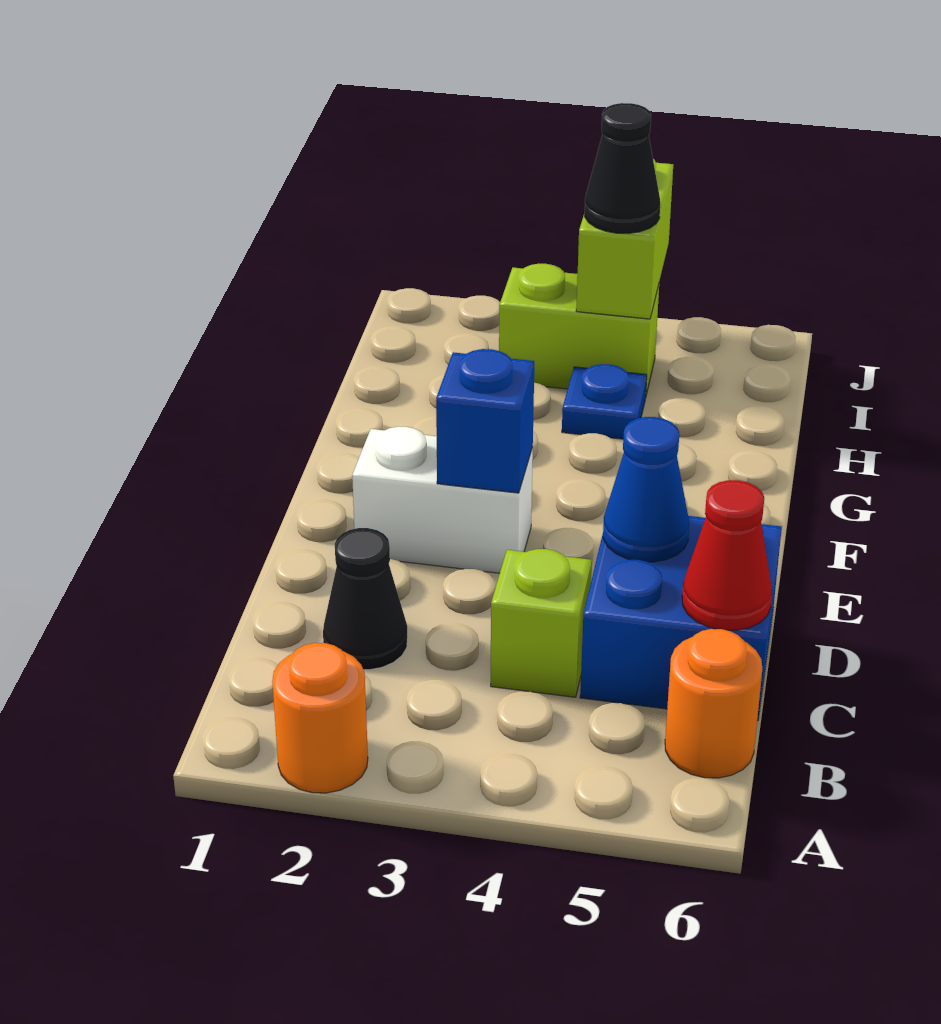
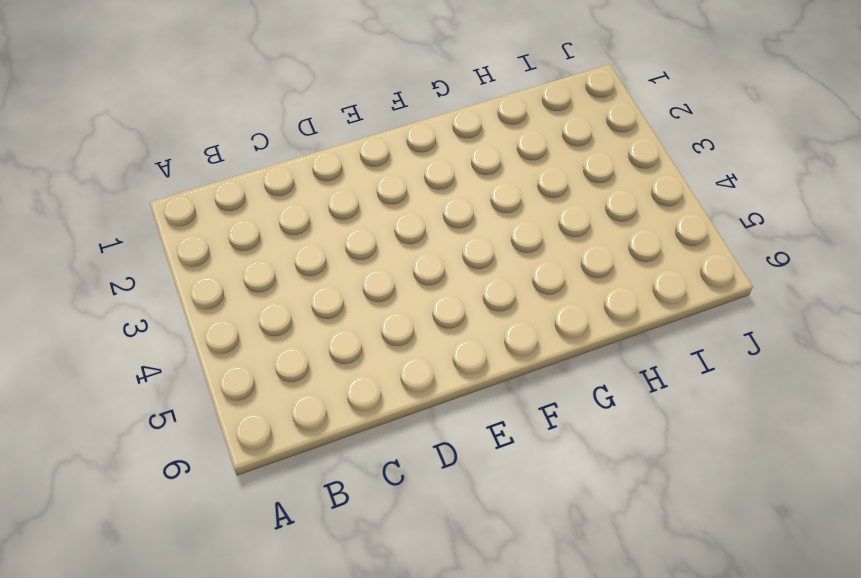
none -> orange round brick A2 level 1
none -> orange round brick B6 level 1
none -> black cone C2 level 1

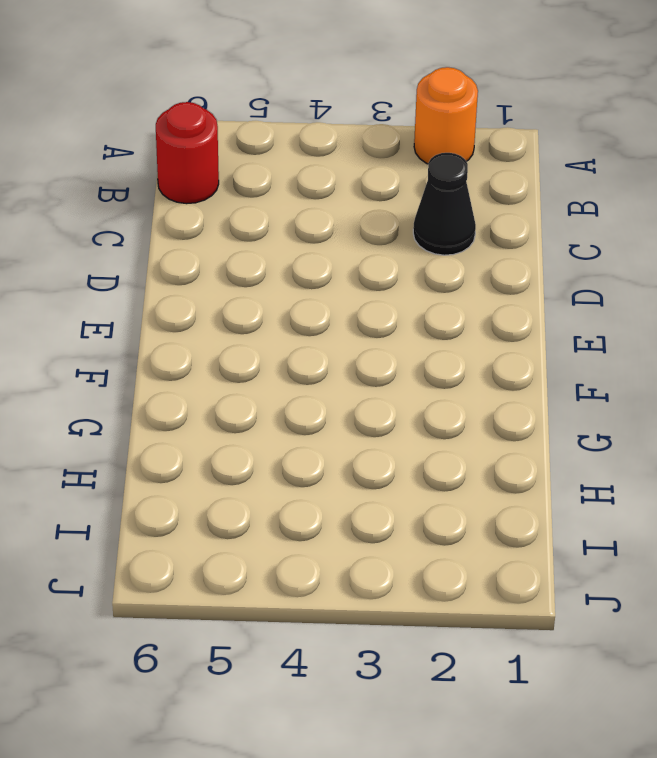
red round brick B6 level 1 -> orange round brick B6 level 1
none -> lime brick C4 level 1
none -> blue brick C5:D6 level 1
none -> white brick E2:E3 level 1

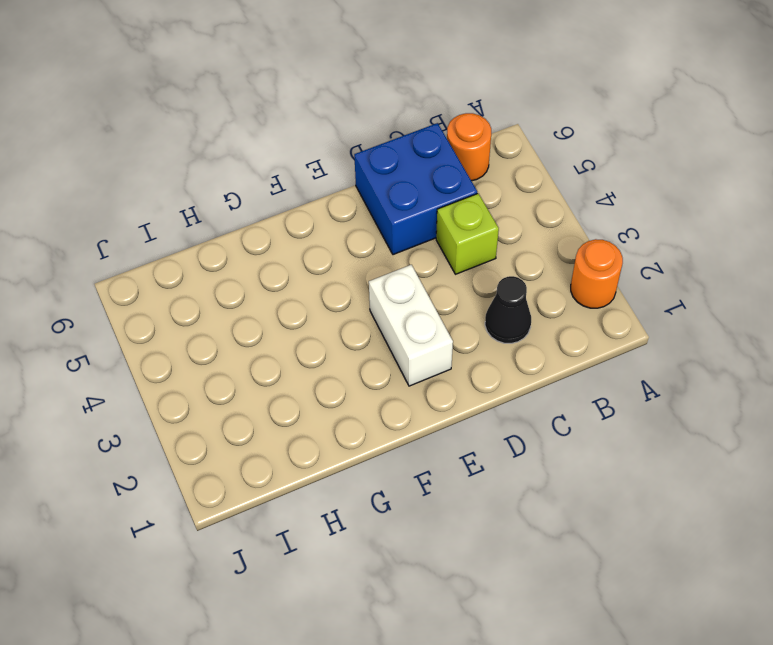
none -> blue plate H4 level 1
none -> lime brick I3:I4 level 1
none -> red cone C6 level 2

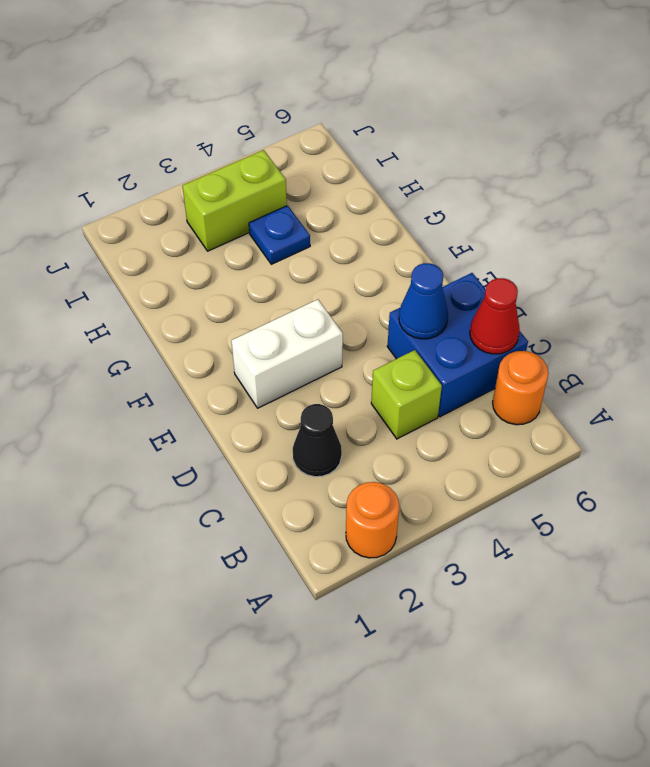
none -> blue brick E3 level 2
none -> lime brick I4:J4 level 2
none -> black cone I4 level 3

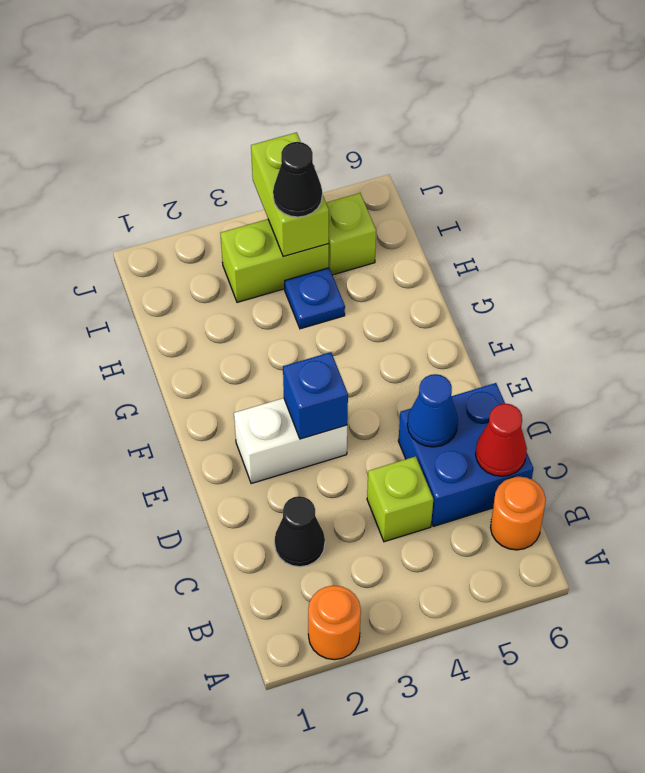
lime brick I5 level 1 -> none

